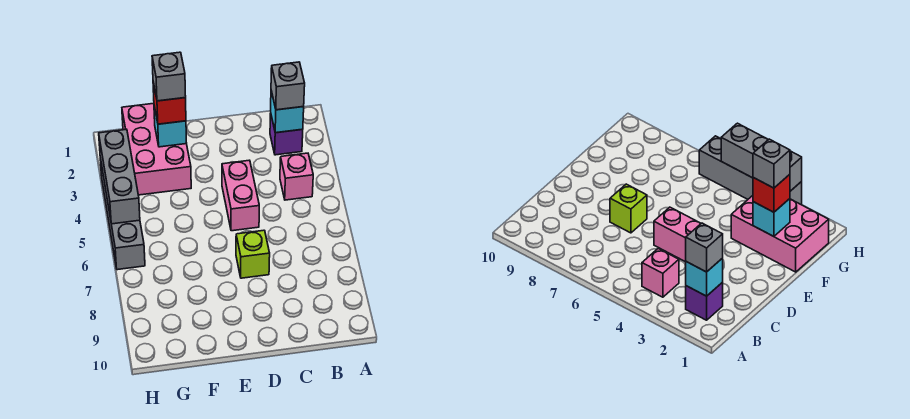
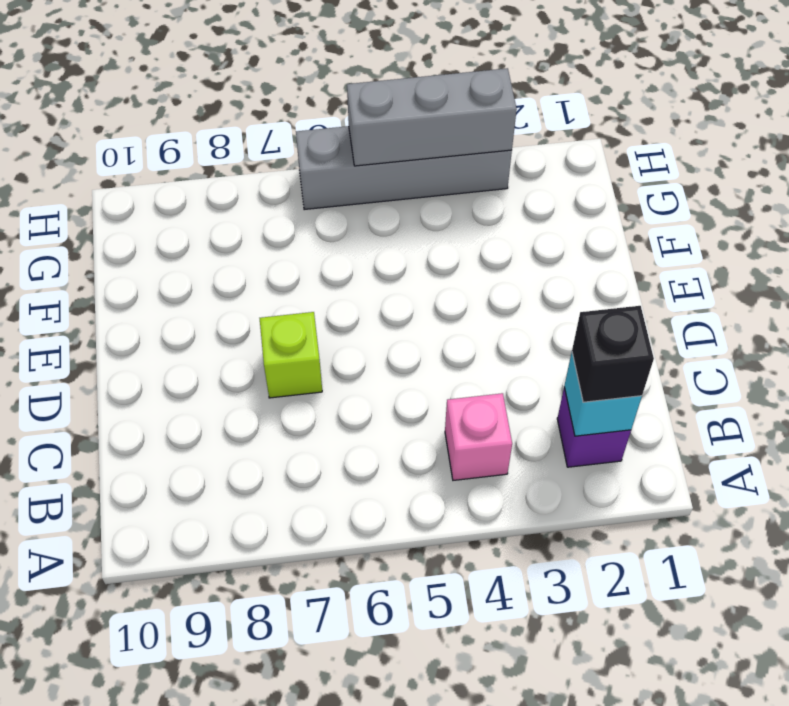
black brick B2 level 3 -> grey brick B2 level 3
none -> pink brick D4:D5 level 1
none -> pink brick F1:G3 level 1
none -> cyan brick F2 level 2

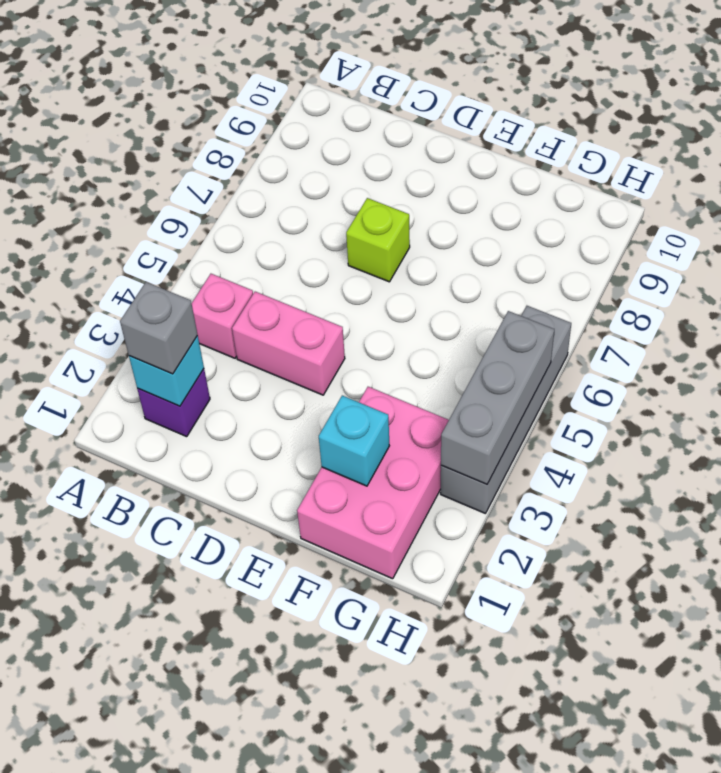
pink brick C4:D4 level 1 -> pink brick D4:D5 level 1
none -> red brick F2 level 3
none -> grey brick F2 level 4

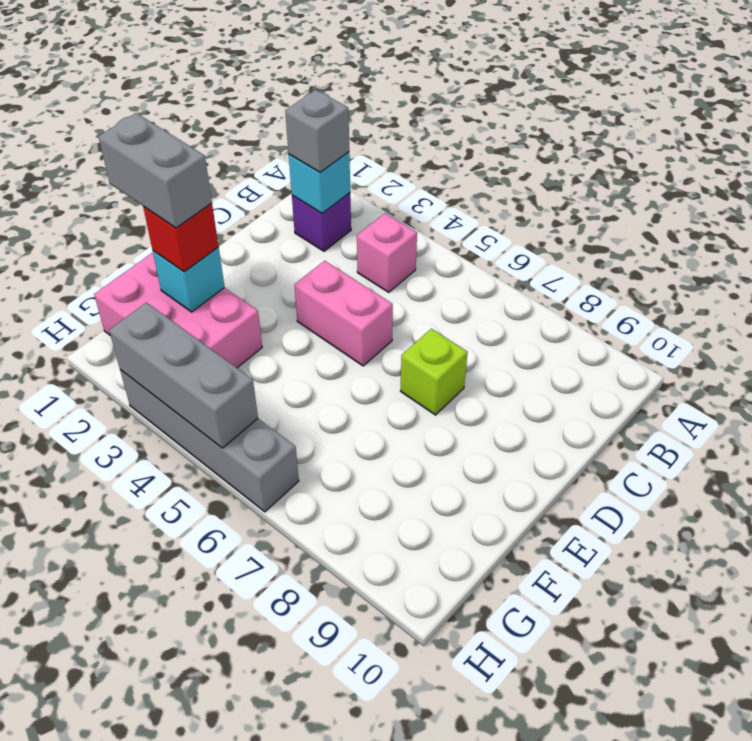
grey brick F1:F2 level 4 -> grey brick F2 level 4

